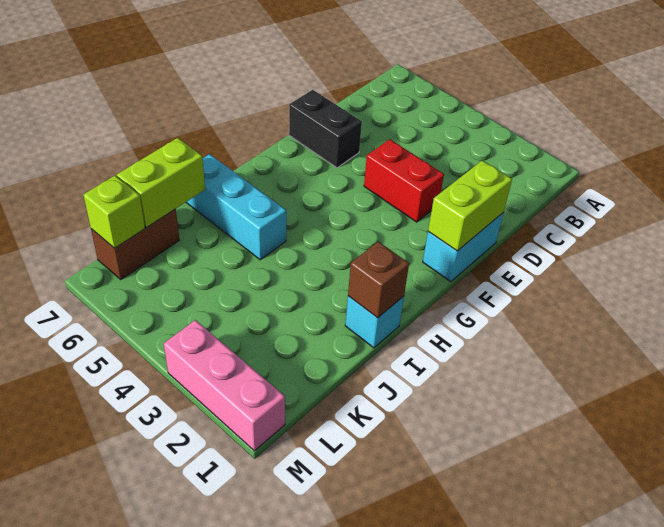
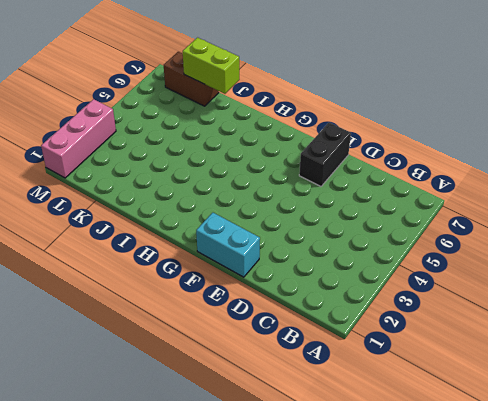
none -> red brick E3:E4 level 1
none -> cyan brick I1 level 1

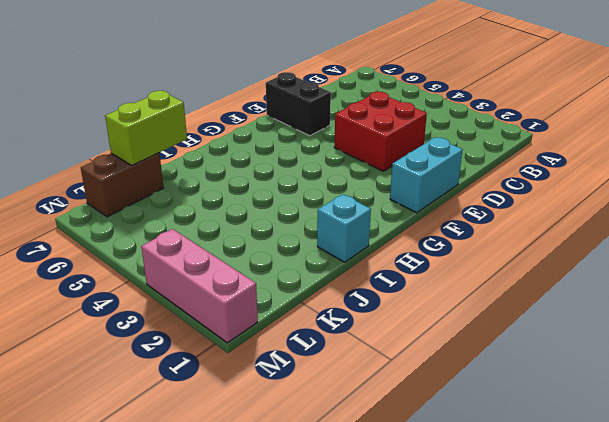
red brick D3:E4 level 1 -> red brick E3:E4 level 1
none -> cyan brick I5:I7 level 1
none -> lime brick E1:F1 level 2

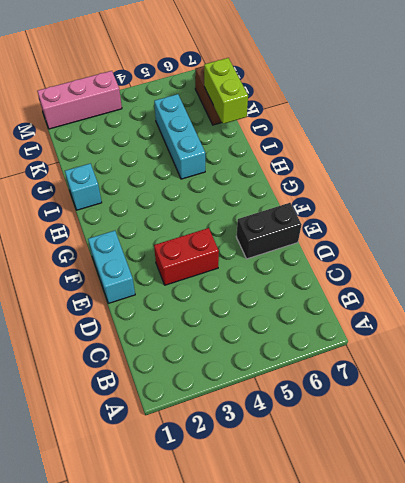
cyan brick I5:K5 level 1 -> cyan brick I5:I7 level 1
none -> lime brick E1:F1 level 2
none -> brown brick I1 level 2

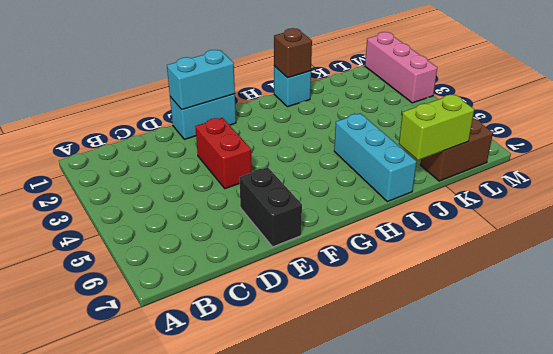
cyan brick E1:F1 level 2 -> lime brick E1:F1 level 2
none -> lime brick L7 level 2

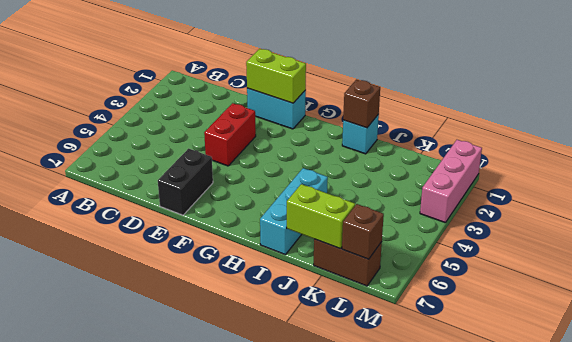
brown brick L7 level 2 -> lime brick L7 level 2

